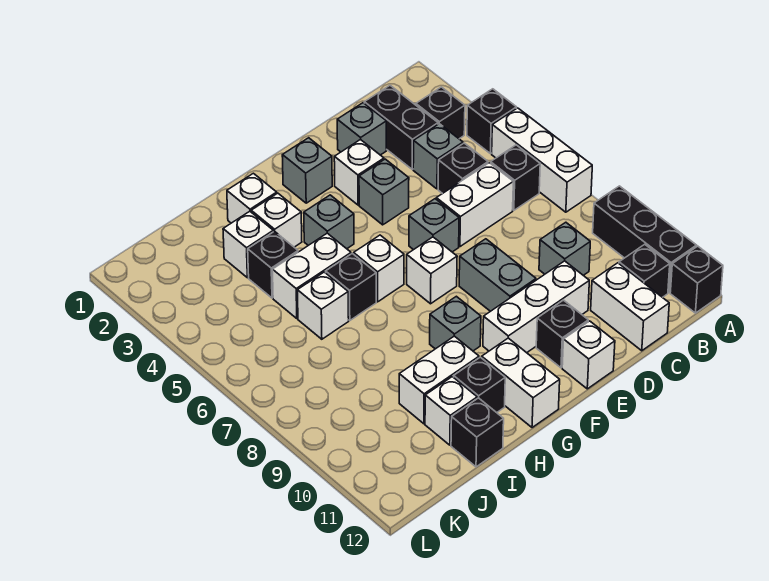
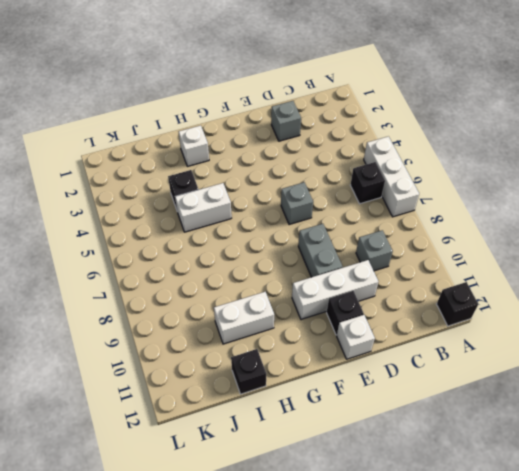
none -> black brick A4 level 1
none -> black brick A9:A11 level 1
none -> black brick B3 level 1
none -> black brick B11 level 1

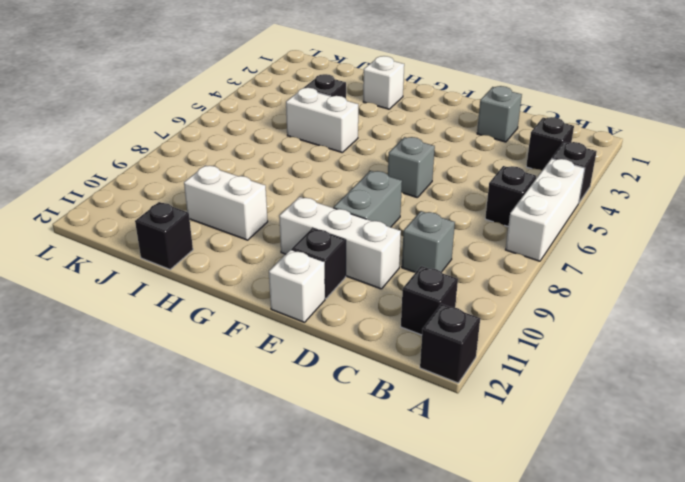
none -> black brick A9:A11 level 1
none -> black brick C2:C3 level 1
none -> grey brick C4 level 1
none -> black brick C5 level 1

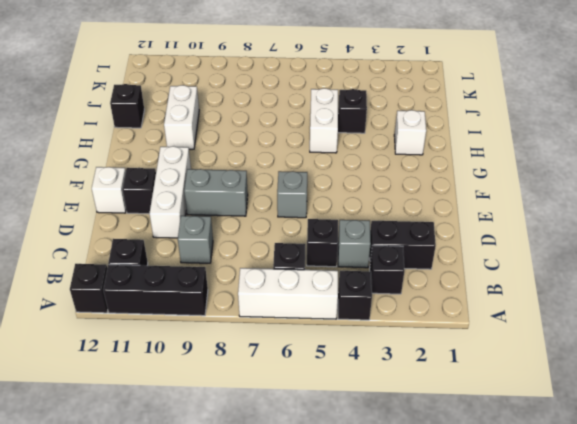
none -> white brick C6:D6 level 1
none -> white brick C11:C12 level 1
none -> grey brick D2 level 1
none -> white brick E3 level 1

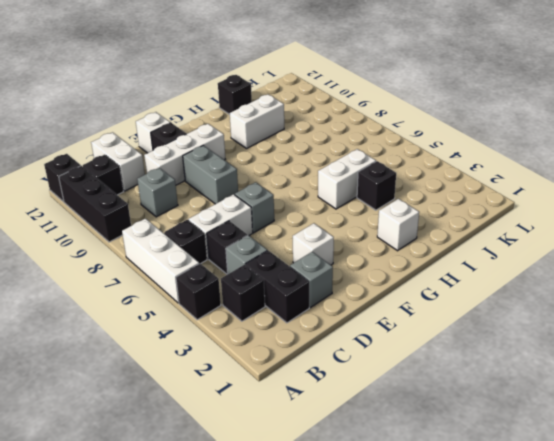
none -> grey brick E4 level 1
none -> grey brick F2 level 1
none -> white brick F7 level 1
none -> grey brick G4 level 1

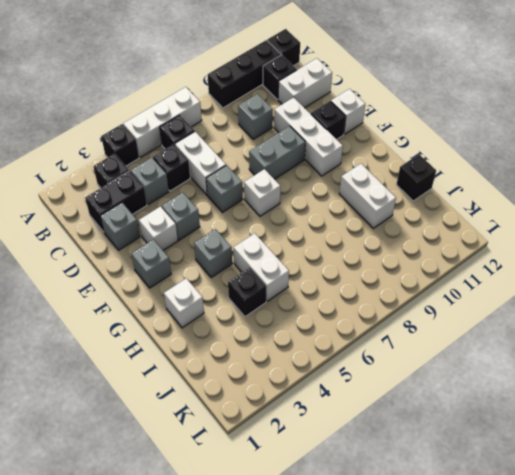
none -> white brick G6 level 1
none -> grey brick G9 level 1
none -> white brick G11:G12 level 1
none -> white brick H3 level 1

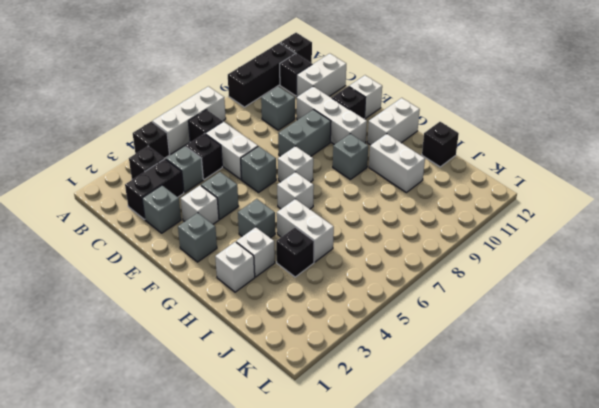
none -> black brick H6 level 1
none -> black brick H11 level 1
none -> white brick I3 level 1
none -> white brick I6 level 1

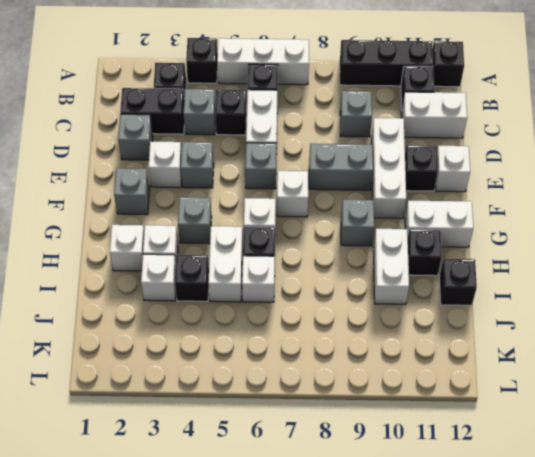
none -> white brick I11 level 1

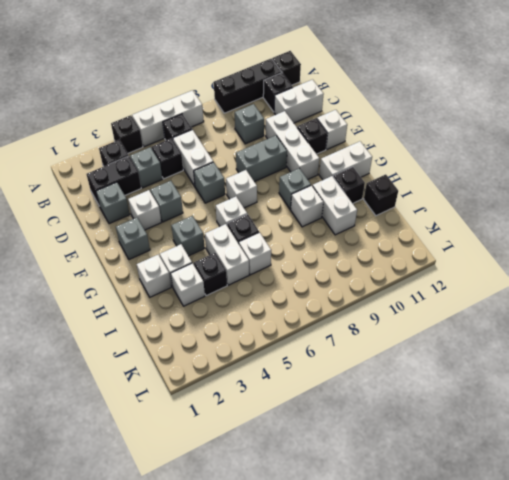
white brick H9 level 1 -> white brick I11 level 1

